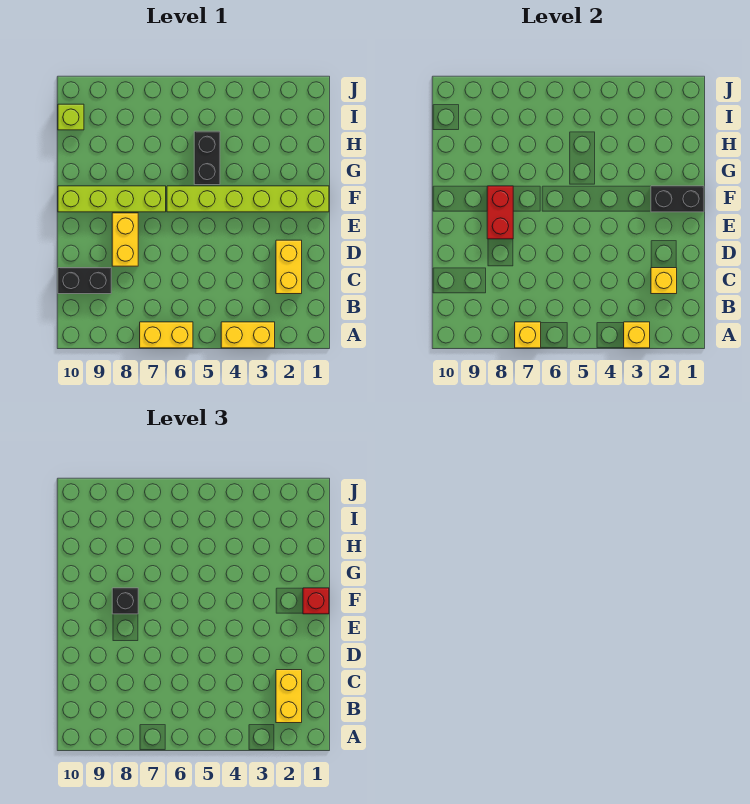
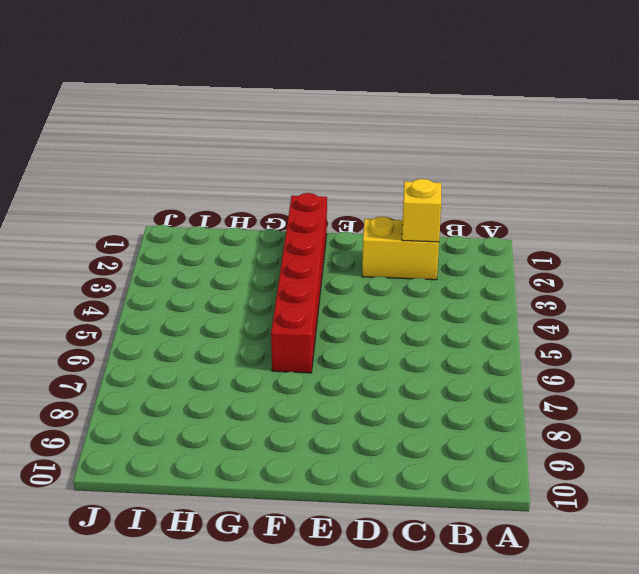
red brick F1:F6 level 1 -> lime brick F1:F6 level 1
none -> yellow brick A3:A4 level 1
none -> yellow brick A6:A7 level 1
none -> black brick C9:C10 level 1

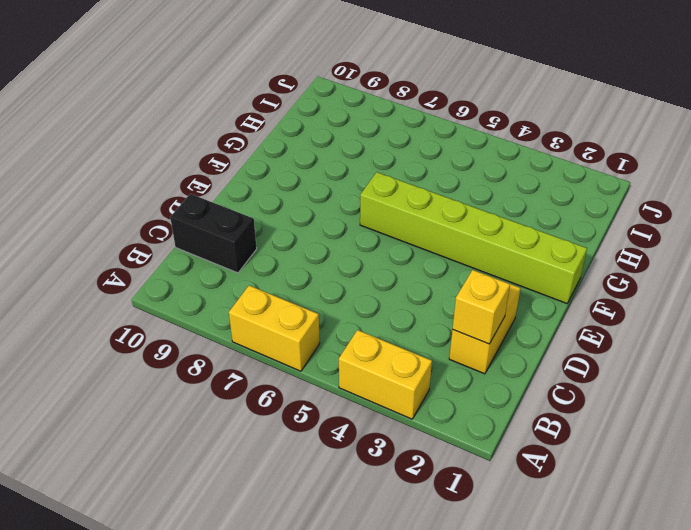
none -> yellow brick D8:E8 level 1
none -> lime brick F7:F10 level 1
none -> black brick G5:H5 level 1

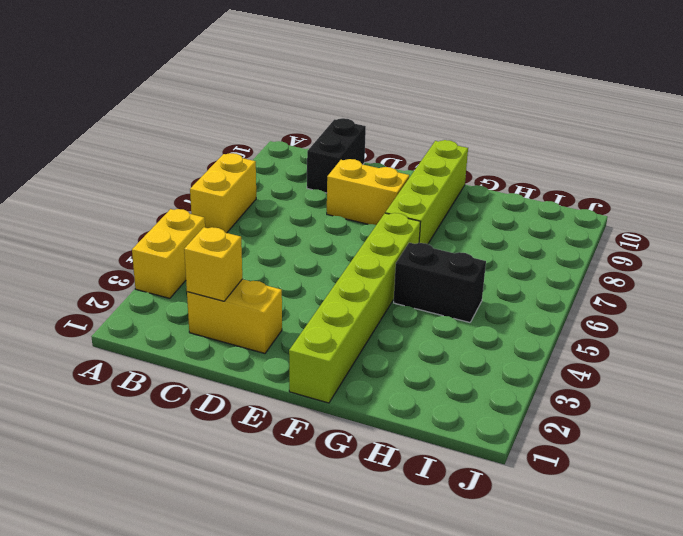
none -> lime brick I10 level 1
none -> yellow brick A3 level 2
none -> yellow brick A7 level 2

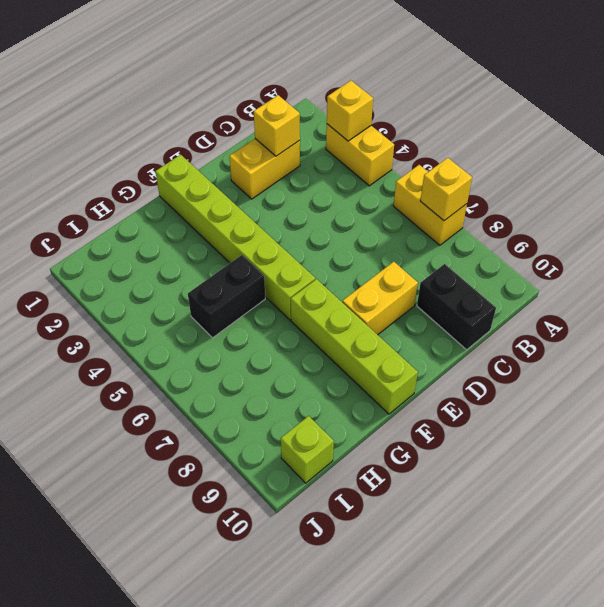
none -> red brick E8:F8 level 2
none -> black brick F1:F2 level 2
none -> yellow brick B2:C2 level 3

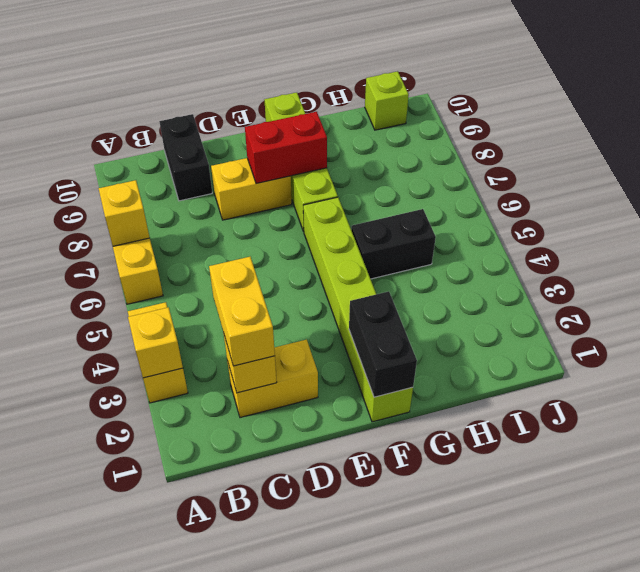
yellow brick C2:C3 level 3 -> yellow brick B2:C2 level 3
none -> red brick F1 level 3
none -> black brick F8 level 3

